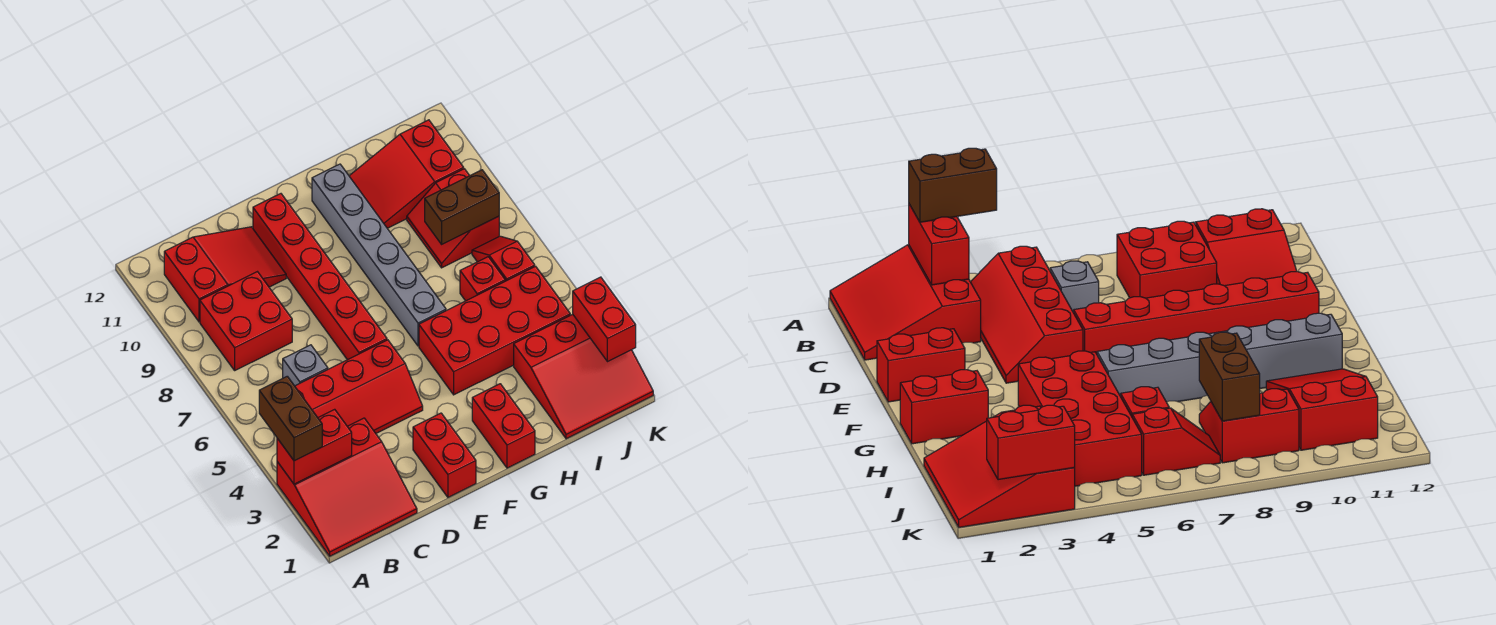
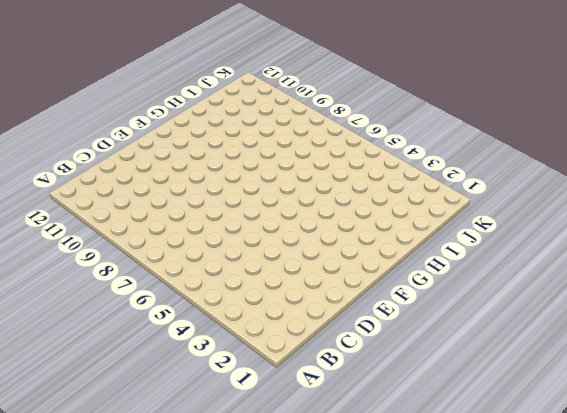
none -> red slope A1:C3 level 1 top 3
none -> red slope B4:E5 level 1 top 5
none -> red brick B8:C9 level 1

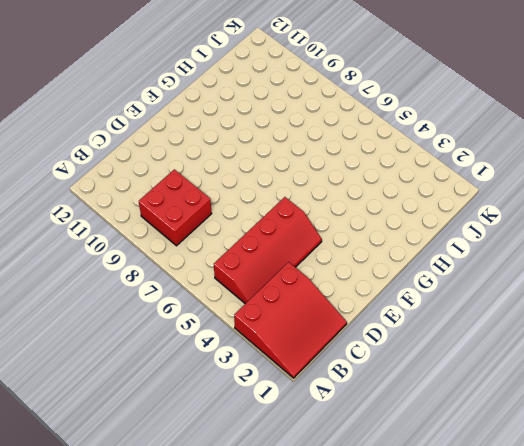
none -> red slope B10:D11 level 1 top B
none -> grey brick C6 level 1
none -> red brick E1:E2 level 1

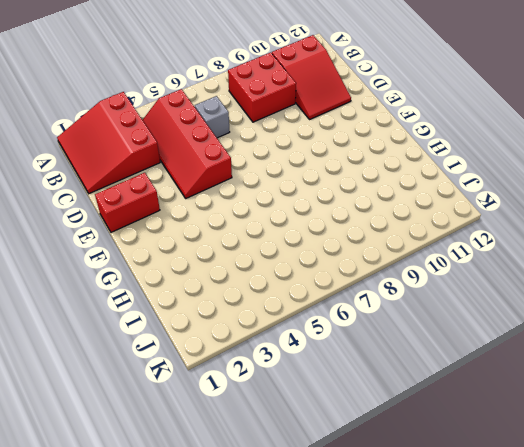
none -> red brick E6:E11 level 1
none -> red brick G1:G2 level 1
none -> red brick G4:J5 level 1

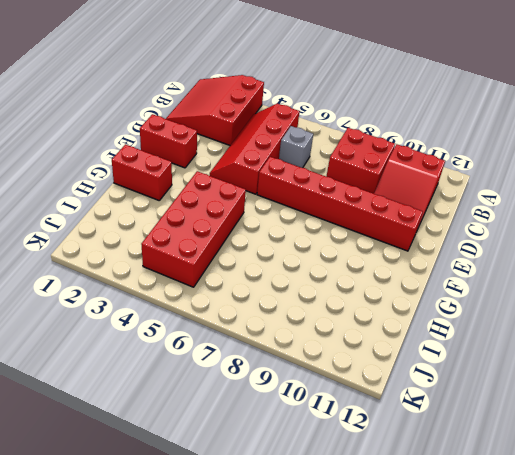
none -> grey brick G6:G11 level 1
none -> red slope H10:J11 level 1 top J
none -> red slope I1:K3 level 1 top 3

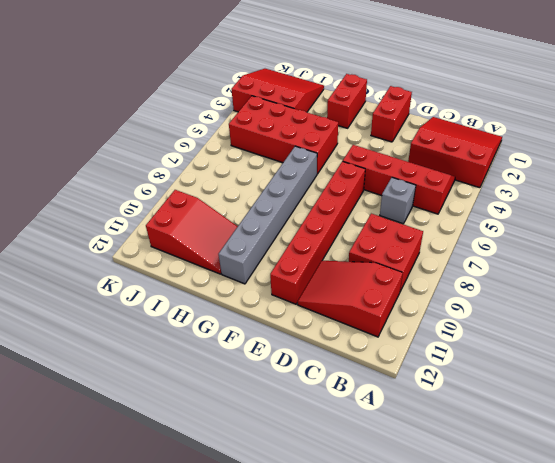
none -> red brick I6 level 1
none -> red slope I8:J9 level 1 top J
none -> red slope J6:J7 level 1 top 6

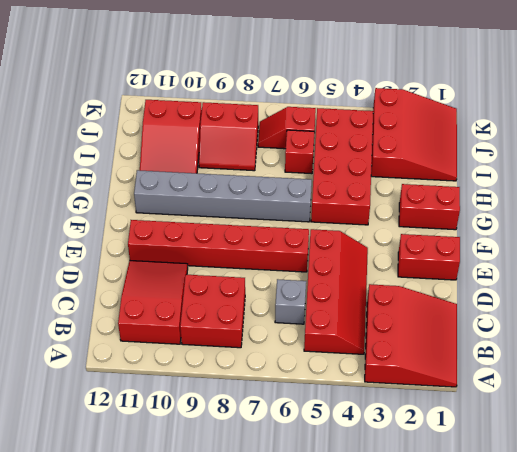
none -> red brick A3:B3 level 2
none -> brown brick I8:J8 level 2
none -> red brick K2:K3 level 2

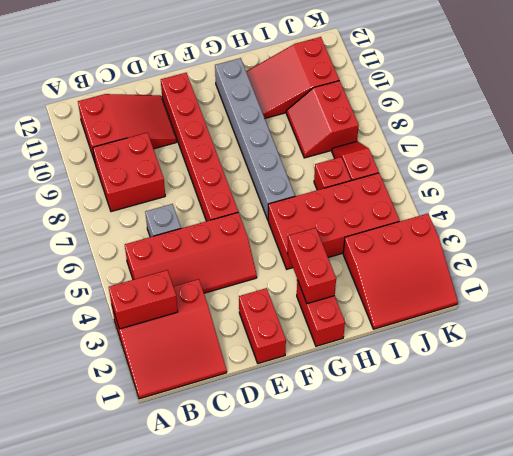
red brick G2:G3 level 2 -> red brick K2:K3 level 2
none -> brown brick I8:J8 level 2
none -> brown brick A3:A4 level 3

